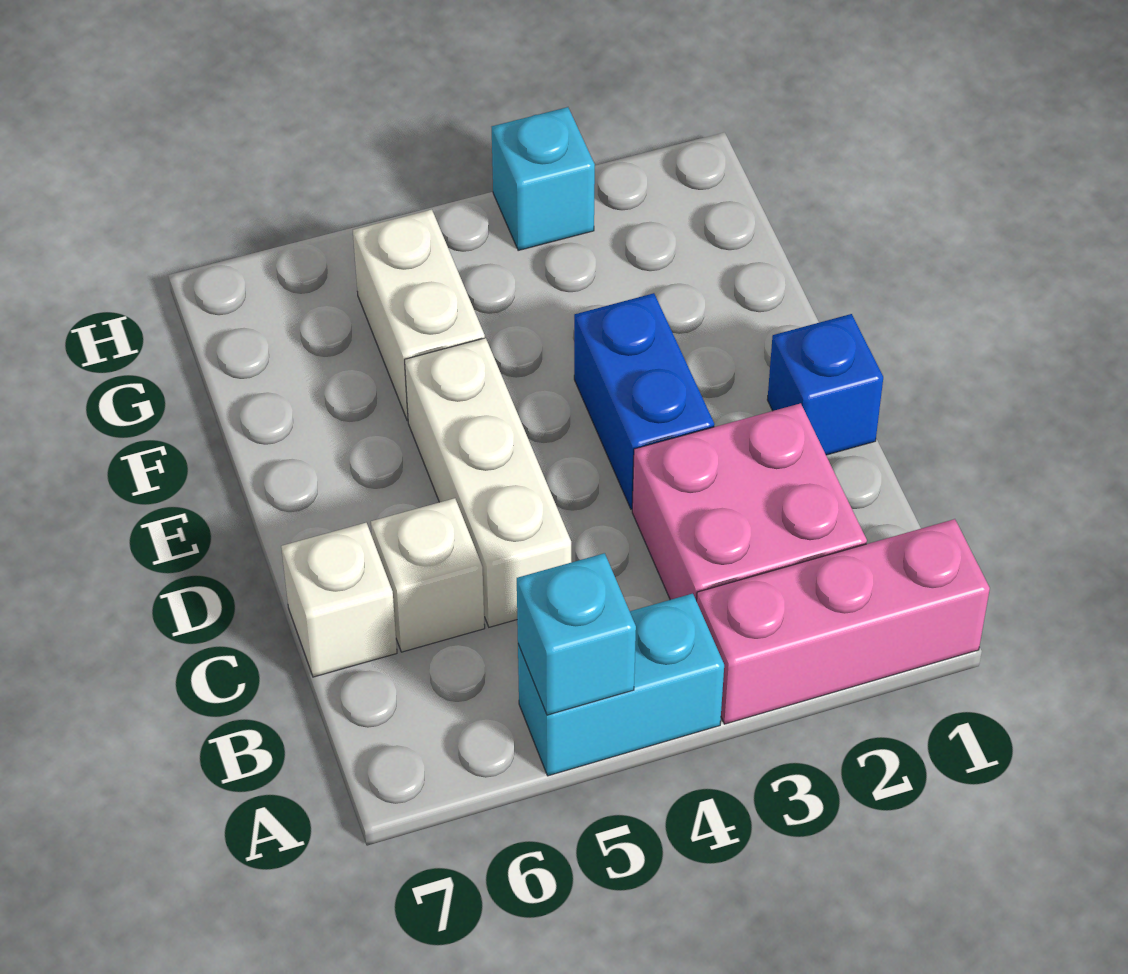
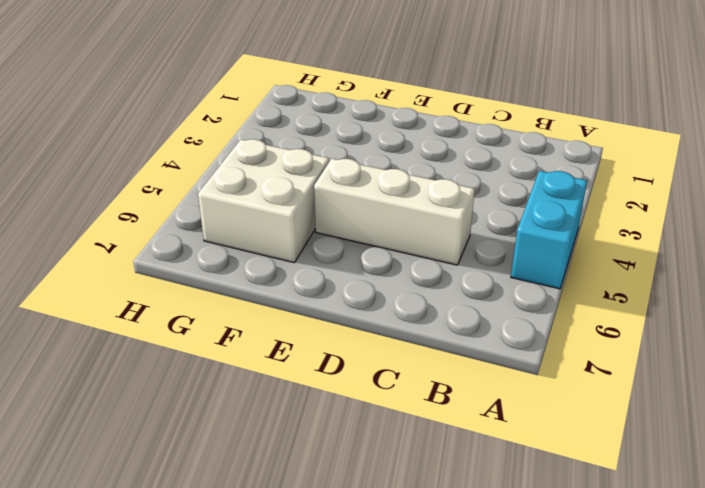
white brick F5:G6 level 1 -> white brick F5:G5 level 1
none -> pink brick A1:A3 level 1
none -> pink brick B2:C3 level 1

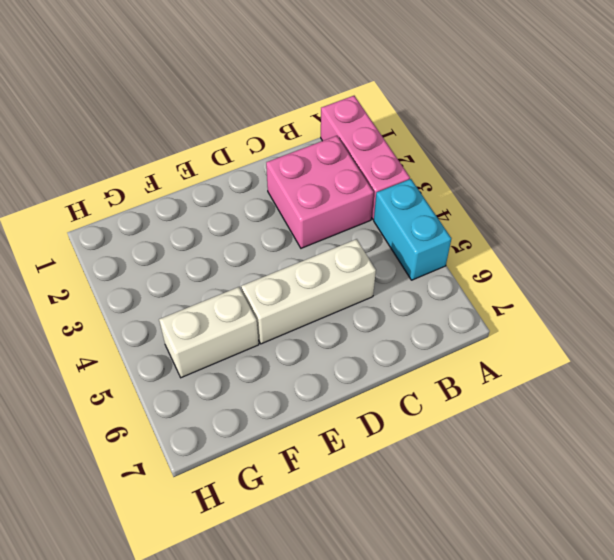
none -> white brick C6 level 1
none -> white brick C7 level 1

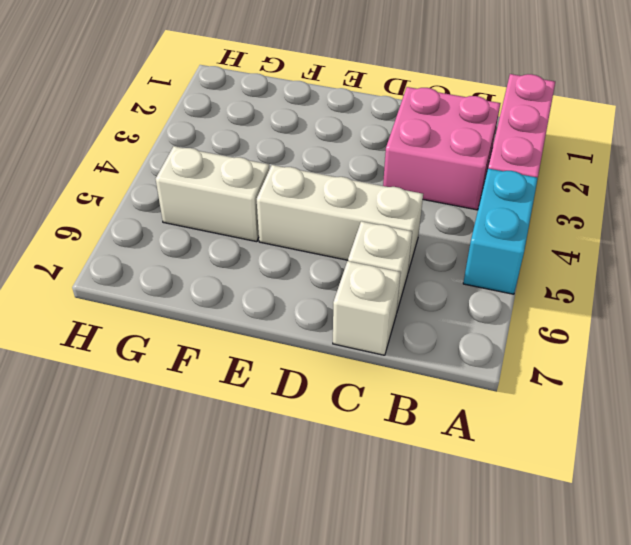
none -> blue brick D1 level 1
none -> blue brick D3:E3 level 1

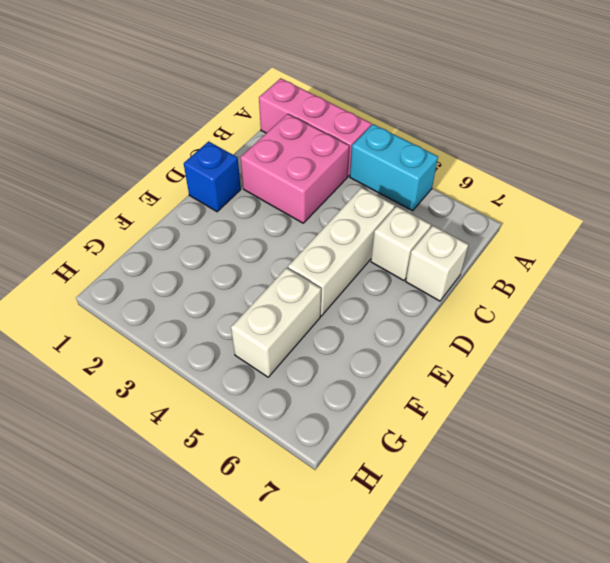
none -> blue brick D3:E3 level 1
none -> cyan brick H3 level 1

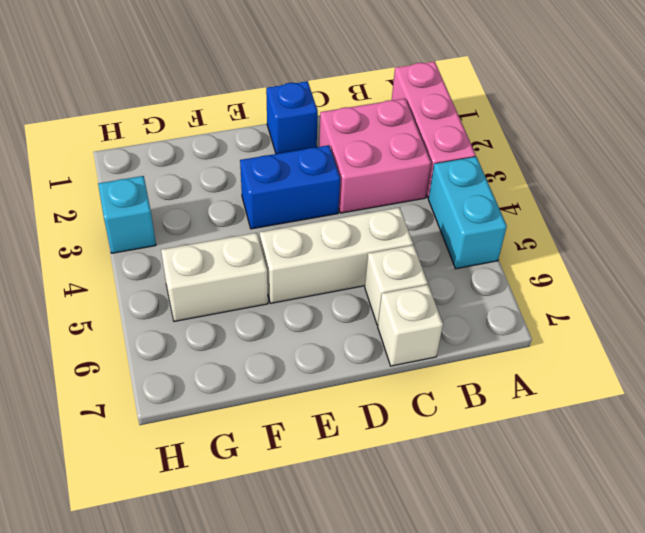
none -> cyan brick A5 level 2

